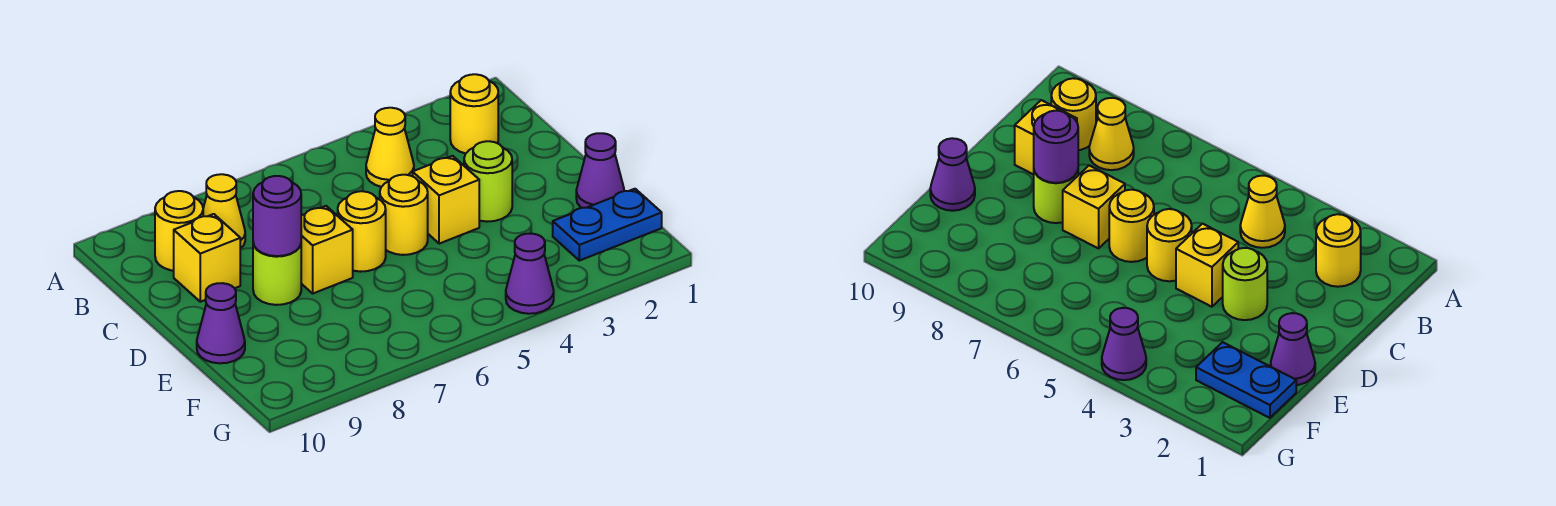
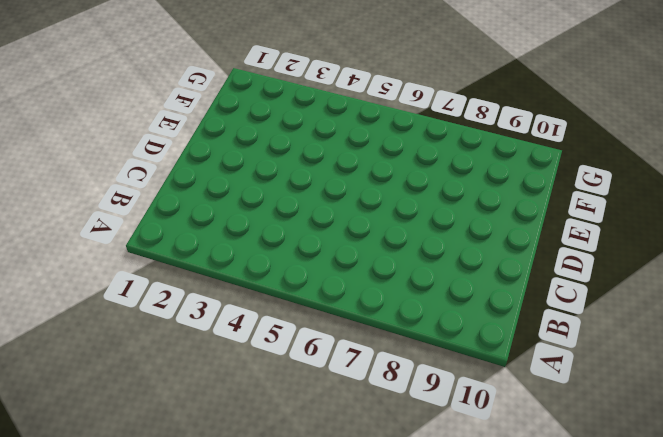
none -> yellow round brick B2 level 1
none -> yellow cone B4 level 1
none -> yellow cone B8 level 1

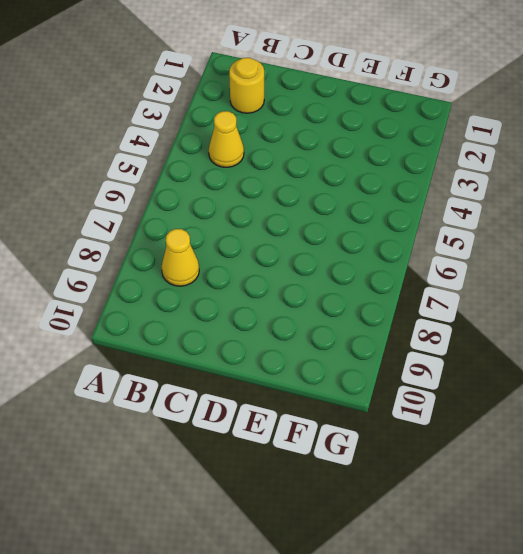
none -> yellow round brick B9 level 1
none -> yellow brick C9 level 1
none -> lime round brick D3 level 1

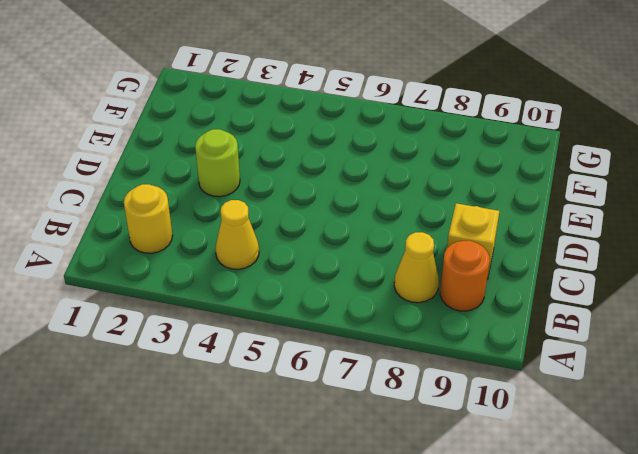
orange round brick B9 level 1 -> yellow round brick B9 level 1
none -> yellow brick D4 level 1
none -> yellow round brick D5 level 1
none -> yellow round brick D6 level 1

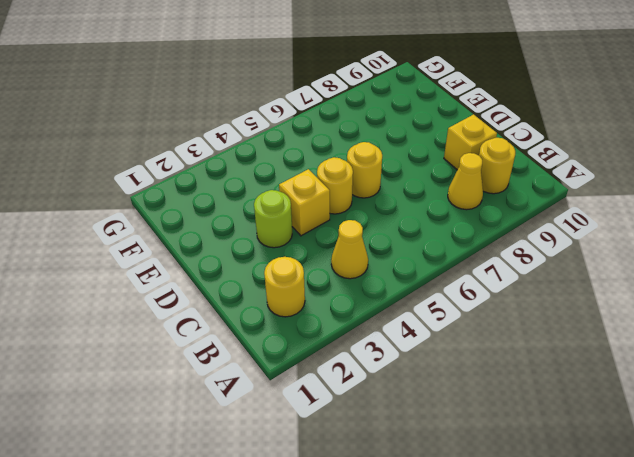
none -> yellow brick D7 level 1
none -> lime round brick D8 level 1
none -> purple cone E1 level 1

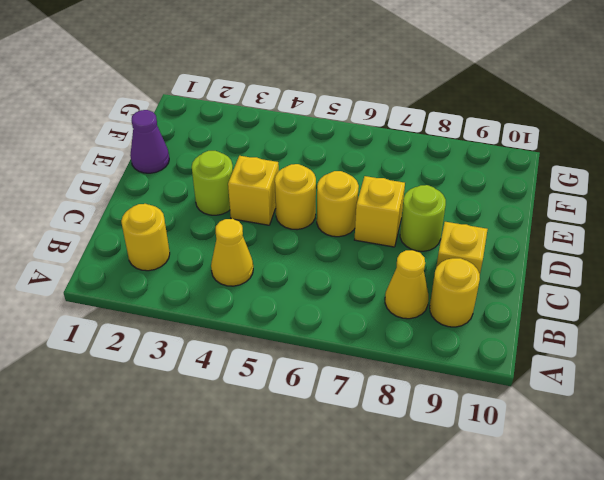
none -> purple cone E10 level 1
none -> blue plate F1:F2 level 1
none -> purple cone G4 level 1

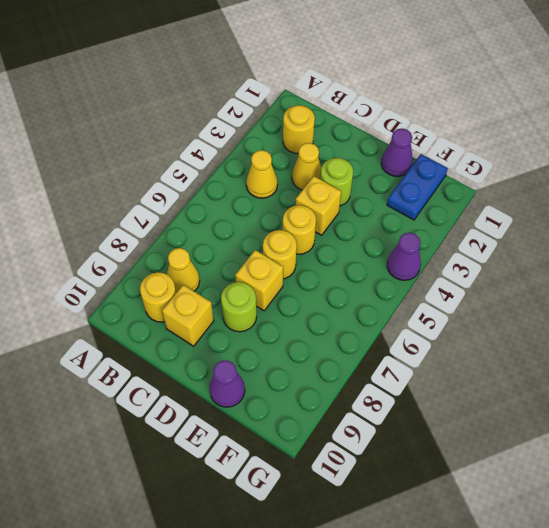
yellow cone C3 level 1 -> none
none -> purple round brick D8 level 2

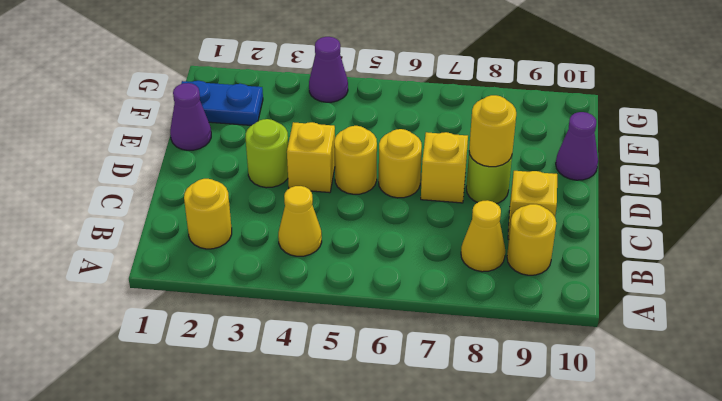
yellow round brick D8 level 2 -> purple round brick D8 level 2

